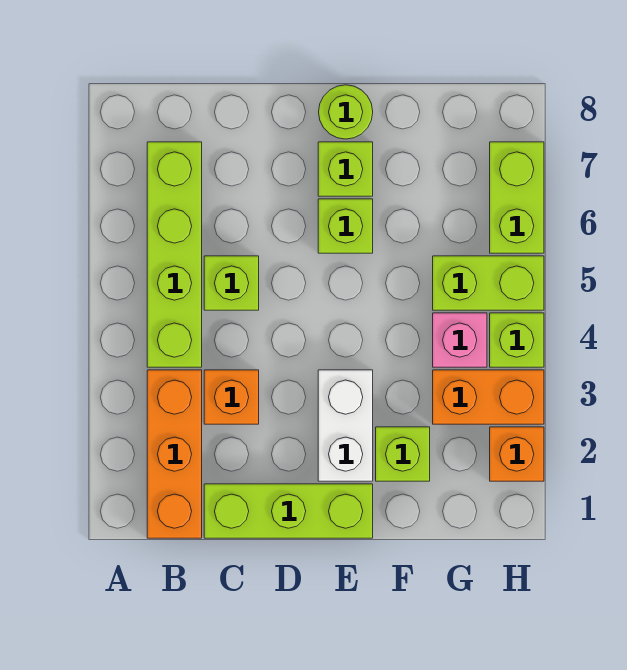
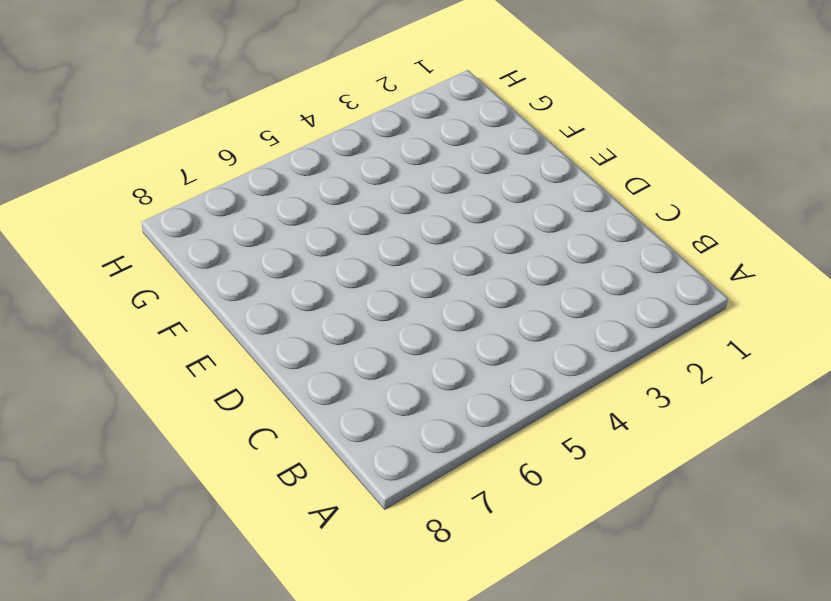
none -> orange brick B1:B3 level 1
none -> lime brick B4:B7 level 1
none -> lime brick C1:E1 level 1

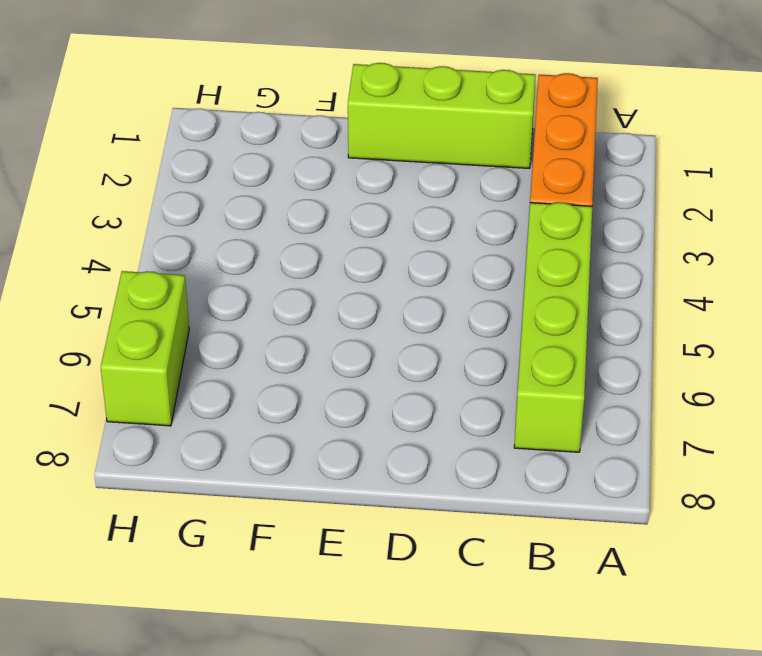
none -> orange brick C3 level 1
none -> lime brick C5 level 1
none -> white brick E2:E3 level 1

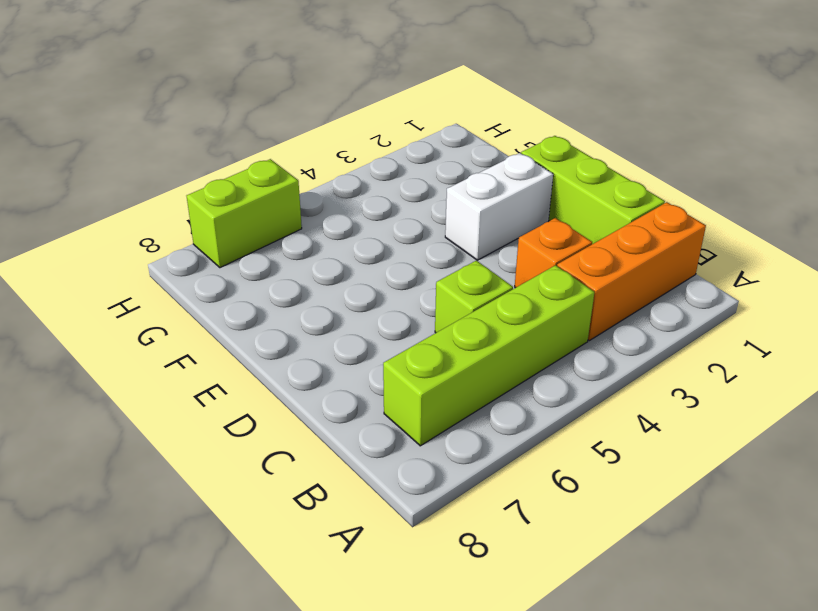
none -> lime brick E6 level 1
none -> lime brick E7 level 1
none -> lime round brick E8 level 1

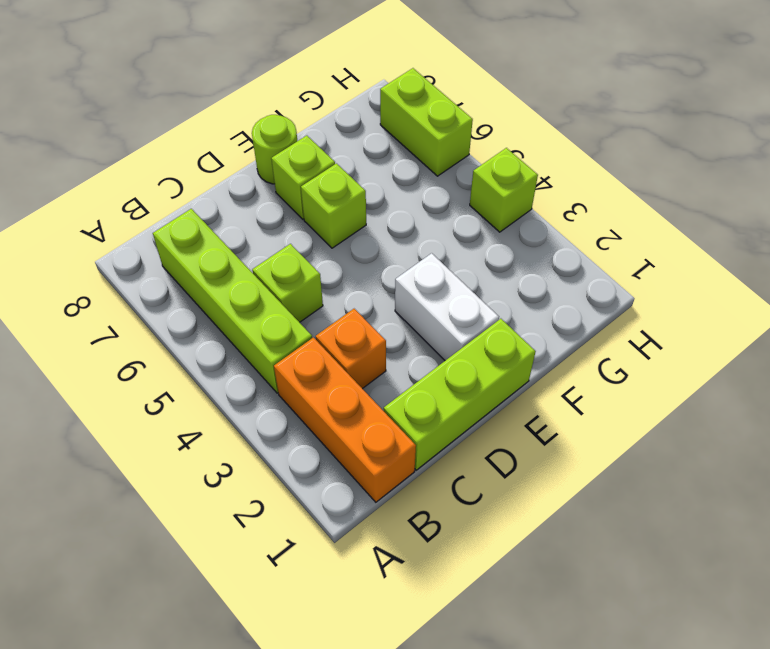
none -> lime brick F2 level 1
none -> orange brick G3:H3 level 1
none -> pink brick G4 level 1

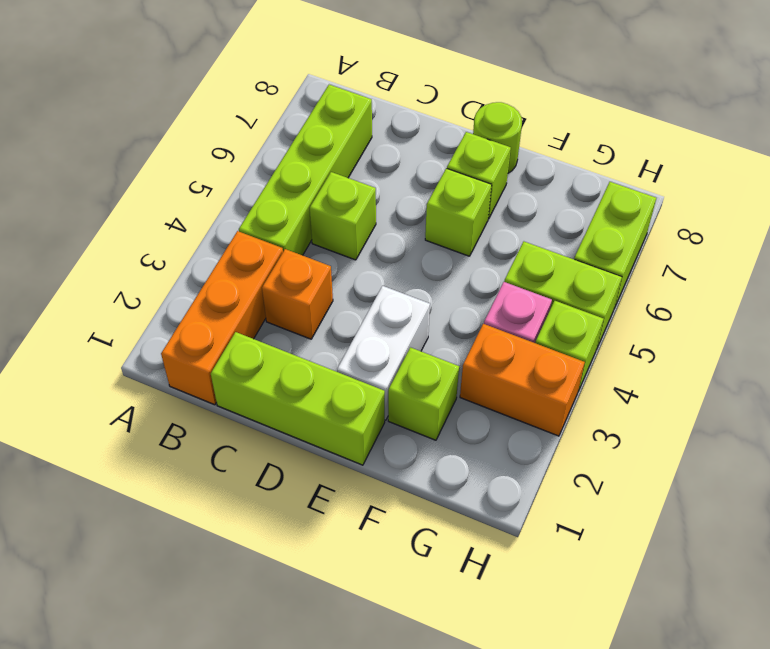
none -> orange brick H2 level 1

